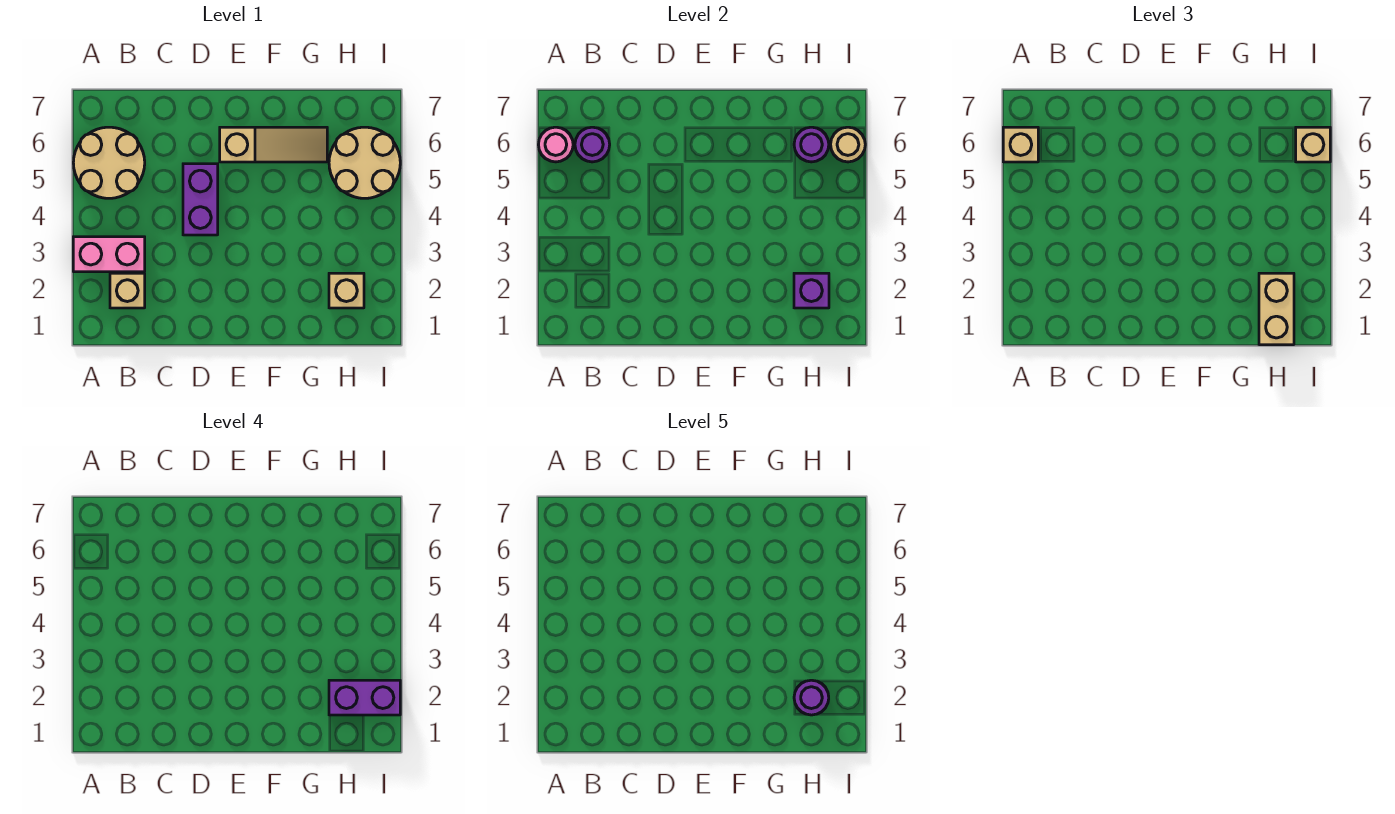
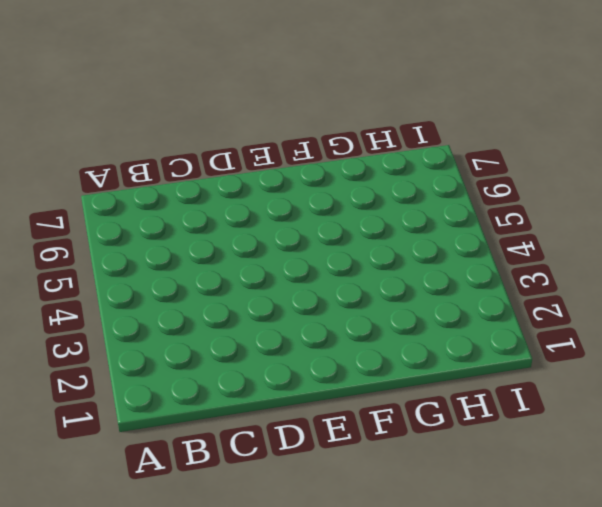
none -> pink brick A3:B3 level 1
none -> tan round brick A5:B6 level 1
none -> tan brick B2 level 1

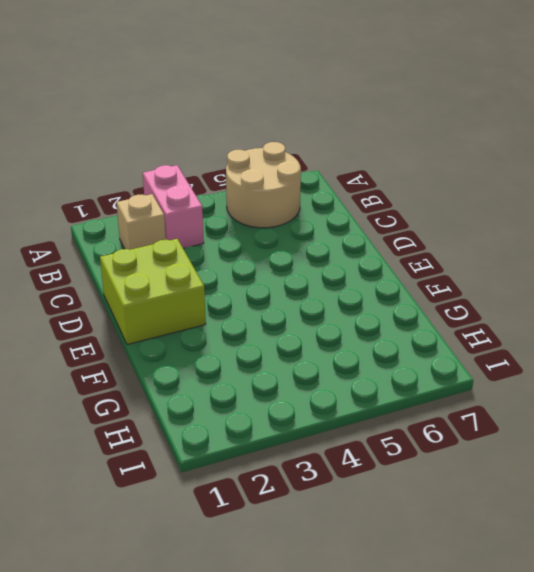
lime brick D1:E2 level 1 -> none
none -> purple brick D4:D5 level 1
none -> tan slope E6:G6 level 1 top E
none -> tan brick H2 level 1

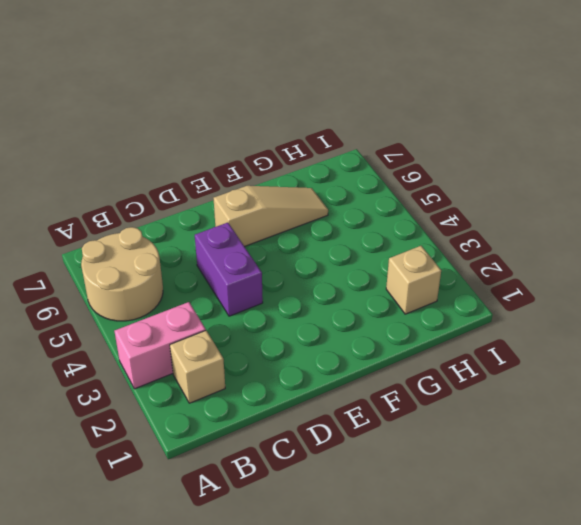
none -> tan round brick H5:I6 level 1
none -> pink round brick A6 level 2
none -> purple round brick B6 level 2

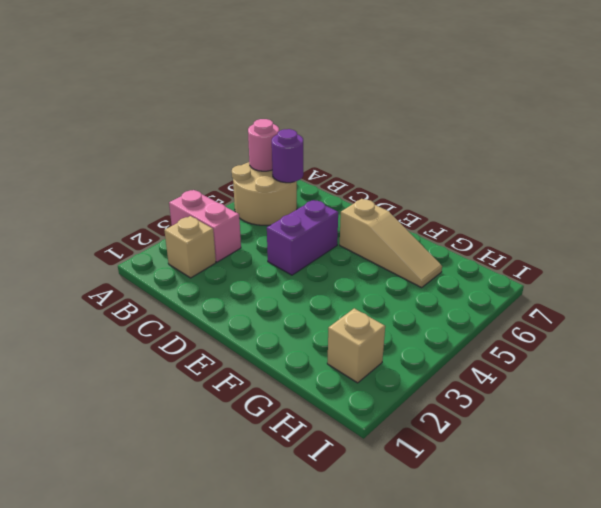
none -> tan round brick H5:I6 level 1
none -> purple brick H2 level 2
none -> purple round brick H6 level 2

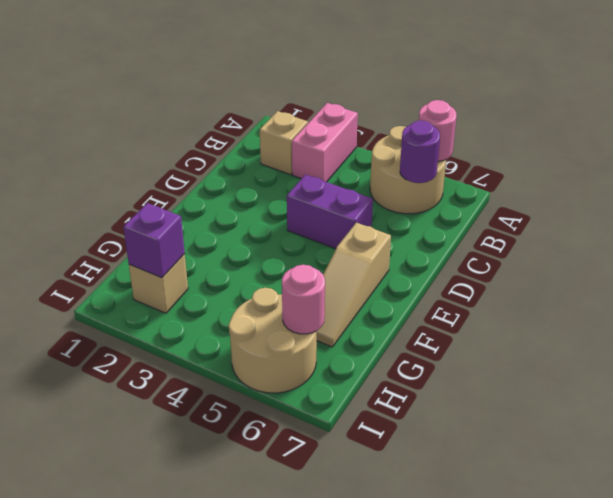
pink round brick H6 level 2 -> purple round brick H6 level 2
none -> tan round brick I6 level 2
none -> tan brick A6 level 3
none -> tan brick H1:H2 level 3

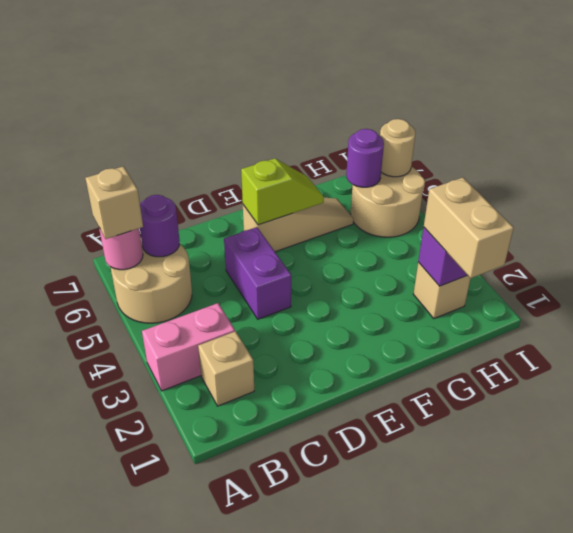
lime slope E6:F6 level 2 top E -> none
none -> tan brick I6 level 3
none -> purple brick H2:I2 level 4
none -> purple round brick H2 level 5

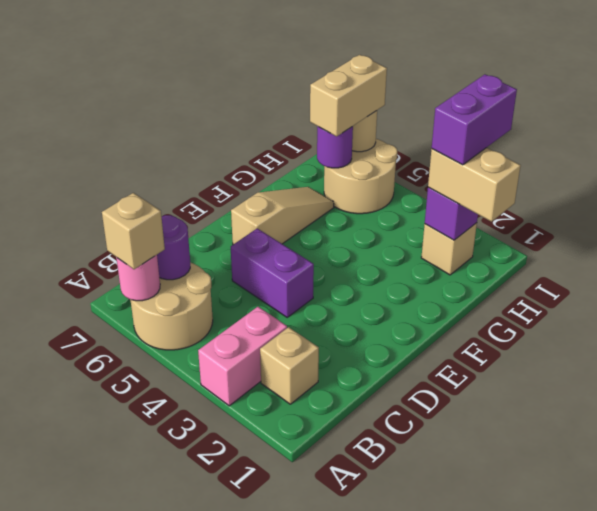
tan brick H6:I6 level 3 -> tan brick I6 level 3
none -> purple round brick H2 level 5

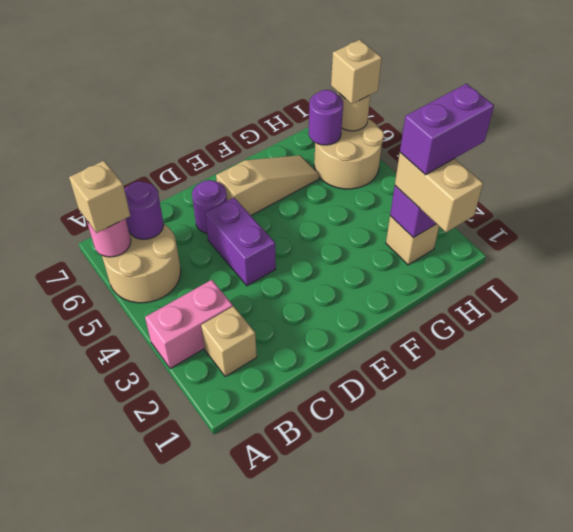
purple round brick D6 level 1 -> purple round brick H2 level 5

